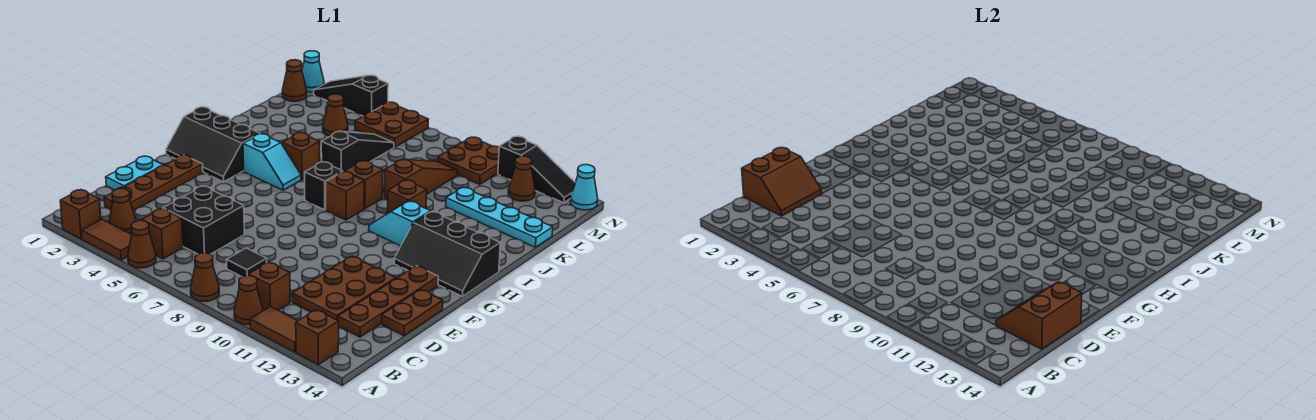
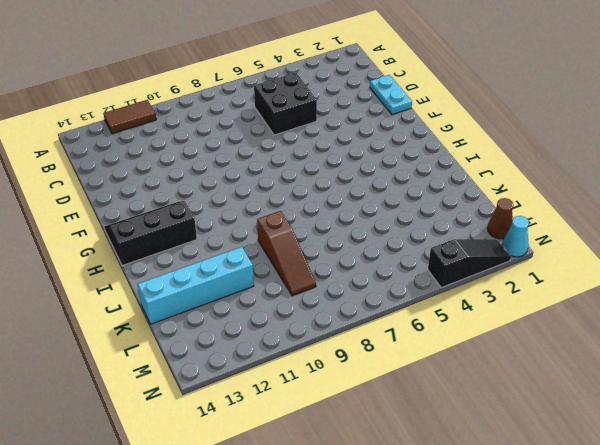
cyan brick K11:K14 level 1 -> cyan plate K11:K14 level 1
none -> brown brick A2 level 1
none -> brown tile A3:A4 level 1
none -> brown cone A5 level 1
none -> brown cone A8 level 1

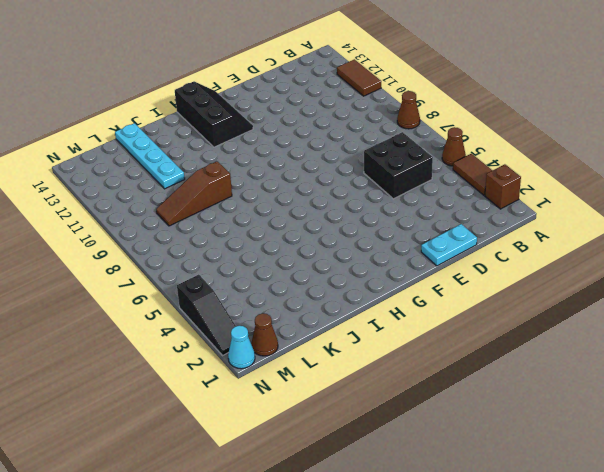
none -> brown cone A10 level 1
none -> brown brick A13 level 1
none -> brown cone B3 level 1
none -> brown brick B5 level 1

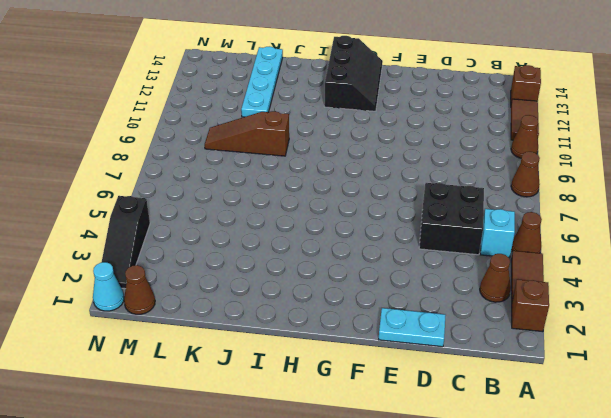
cyan brick B5 level 1 -> brown brick B5 level 1
none -> brown brick B10 level 1
none -> brown plate C2:F2 level 1
none -> black tile C8 level 1
none -> brown plate C11:E12 level 1

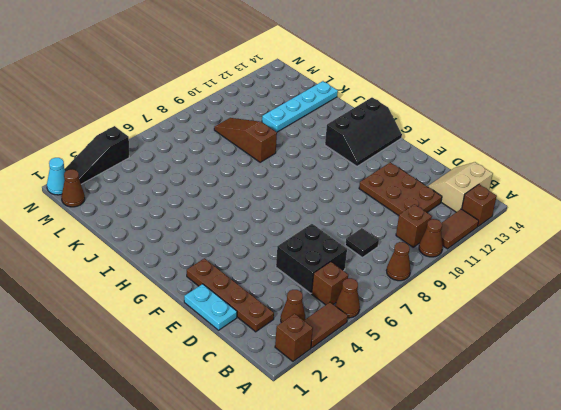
tan slope B13:C14 level 1 top B -> brown plate C13:F13 level 1
none -> brown plate D14:E14 level 1
none -> black slope G1:H3 level 1 top H
none -> cyan slope H4:H5 level 1 top 4
none -> black brick H7 level 1

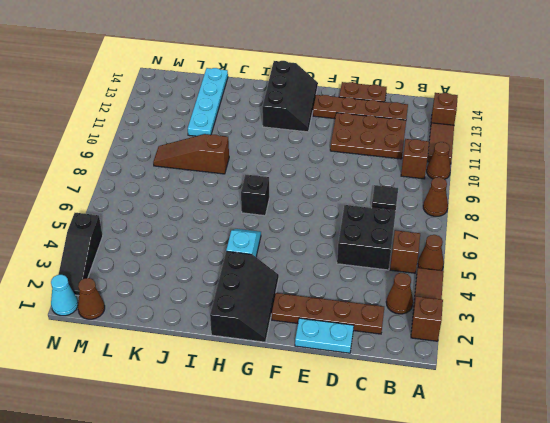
none -> brown brick H8 level 1
none -> cyan slope H10:H11 level 1 top 11
none -> brown brick I5 level 1
none -> brown brick I8 level 1

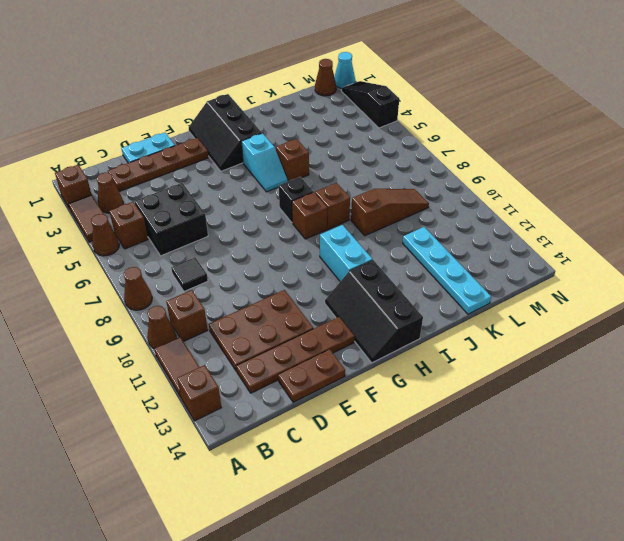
cyan brick H10:H11 level 1 -> cyan slope H10:H11 level 1 top 11
none -> brown brick I10 level 1
none -> black slope J6:L6 level 1 top J
none -> brown cone L4 level 1
none -> brown plate M5:N6 level 1

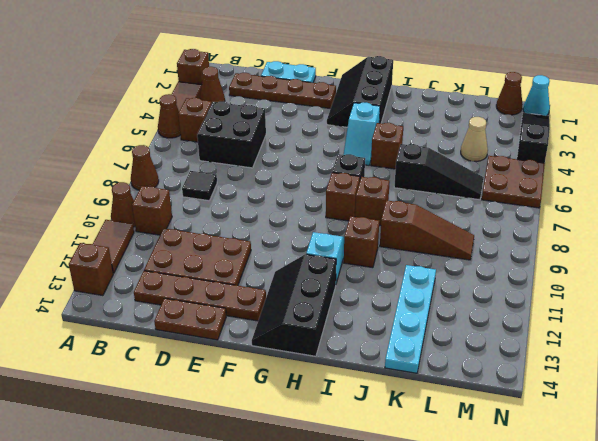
tan cone L4 level 1 -> brown cone L4 level 1
none -> brown plate M9:N10 level 1
none -> brown cone M12 level 1
none -> black slope N11:N13 level 1 top 11
none -> cyan cone N14 level 1

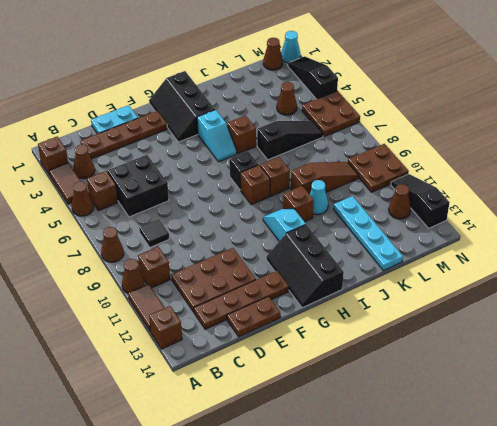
cyan cone J10 level 1 -> cyan cone N14 level 1
black slope N11:N13 level 1 top 13 -> black slope N11:N13 level 1 top 11
none -> brown slope C1:D2 level 2 top 1
none -> brown slope C13:D14 level 2 top 14

